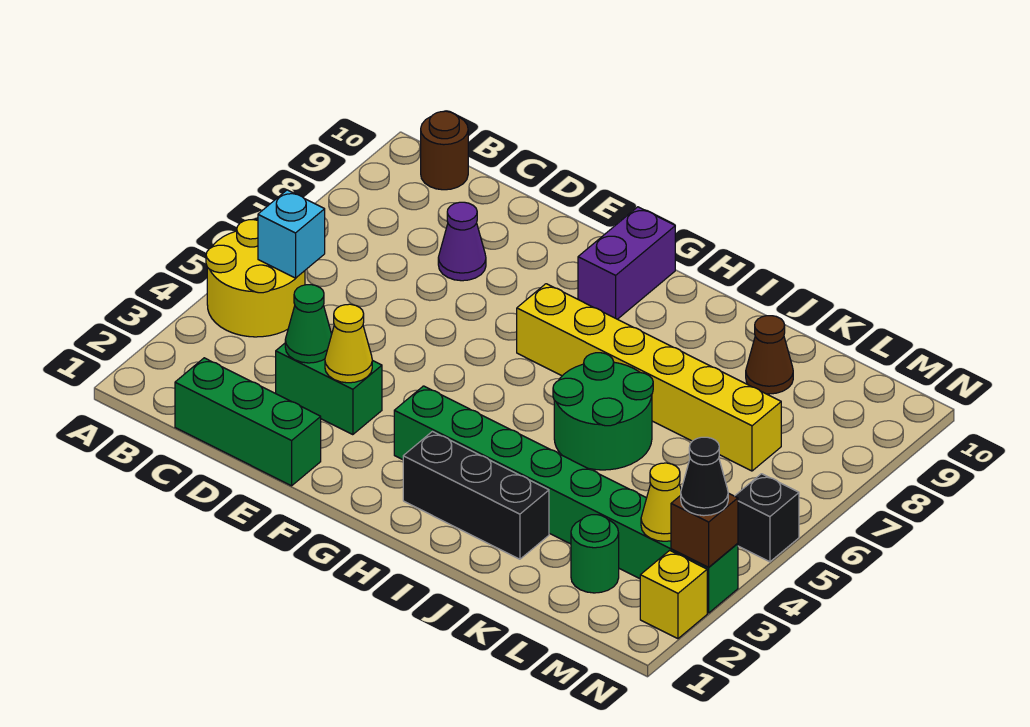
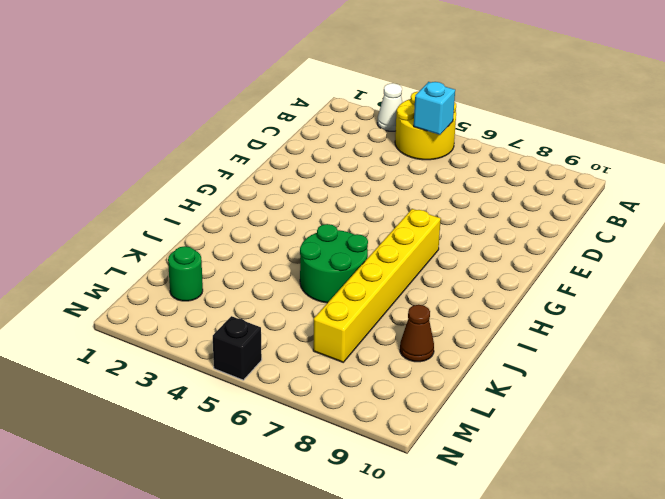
white cone A3 level 1 -> none
none -> brown round brick B10 level 1
none -> green brick C1:E1 level 1
none -> green brick D3:E3 level 1

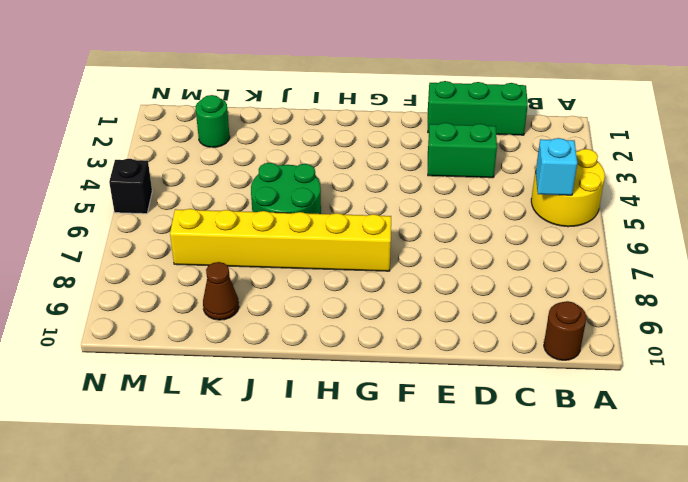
none -> purple cone D8 level 1
none -> green brick G3:N3 level 1
none -> purple brick G9:G10 level 1

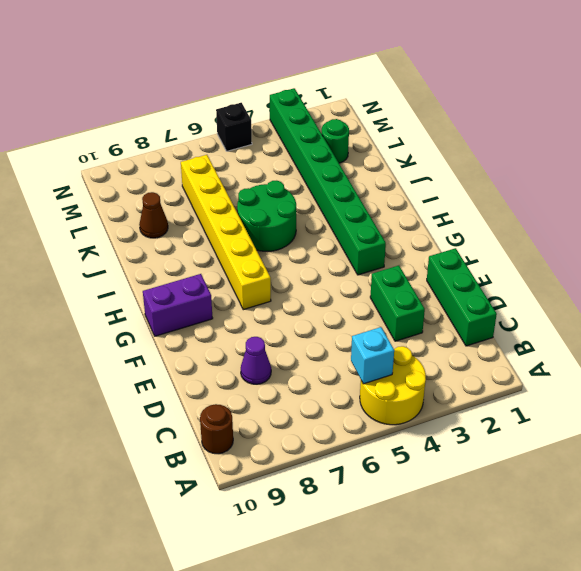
none -> black brick H2:J2 level 1
none -> yellow brick N2 level 1
none -> green cone D3 level 2

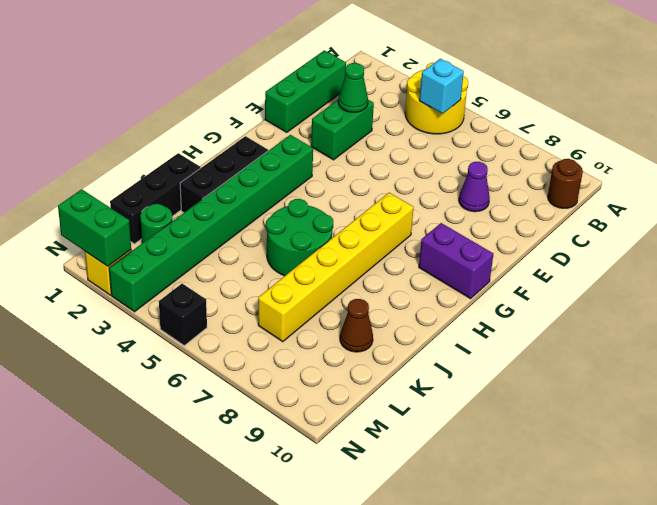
black brick J1:L1 level 1 -> none
green brick N1:N2 level 2 -> none
none -> yellow cone E3 level 2
none -> yellow cone M3 level 2
none -> brown brick N3 level 2

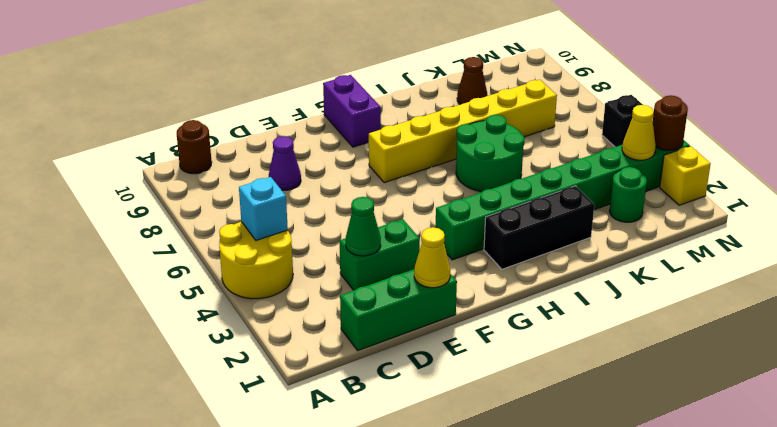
yellow cone E1 level 2 -> yellow cone E3 level 2
brown round brick N3 level 2 -> brown brick N3 level 2
none -> black cone N3 level 3

